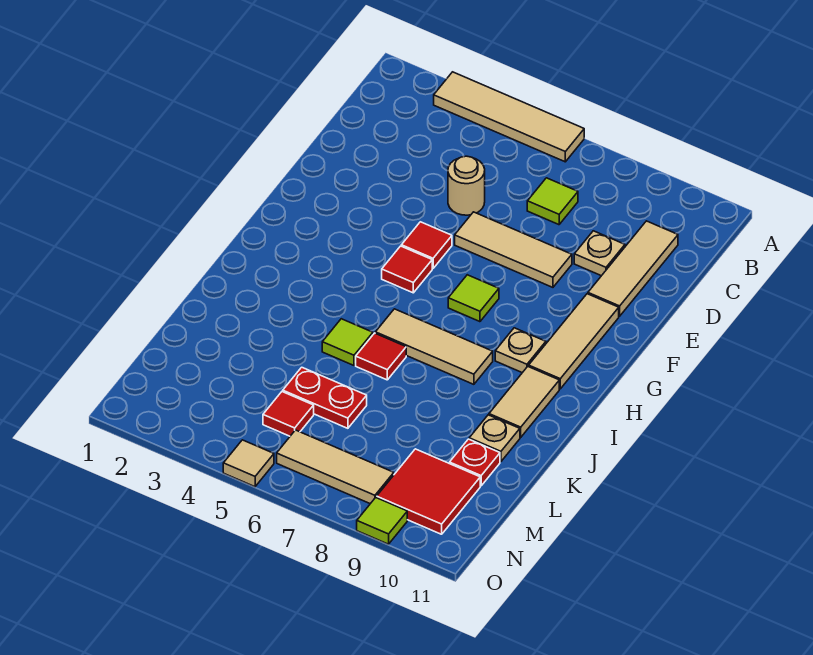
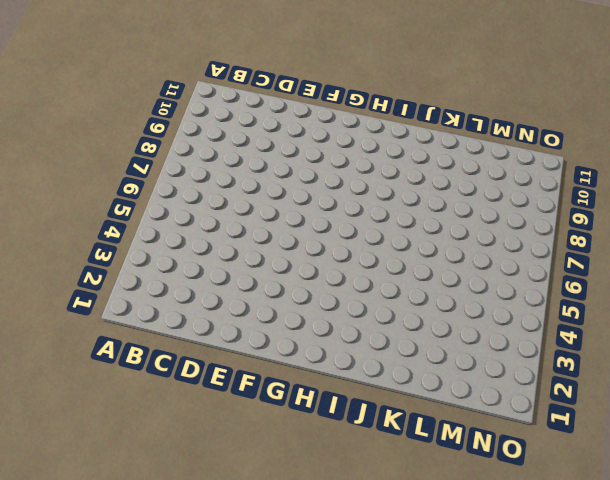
none -> tan tile A3:A6 level 1
none -> lime tile C7 level 1
none -> tan tile C10:E10 level 1

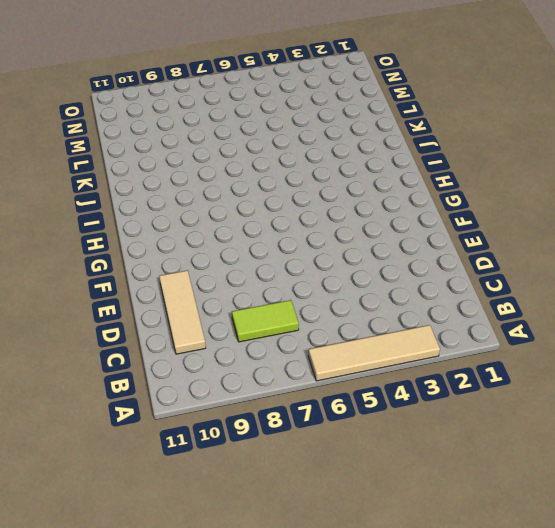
lime tile C7:C8 level 1 -> lime tile C7 level 1
none -> tan round brick D5 level 1
none -> tan plate D9 level 1
none -> tan tile E6:E8 level 1

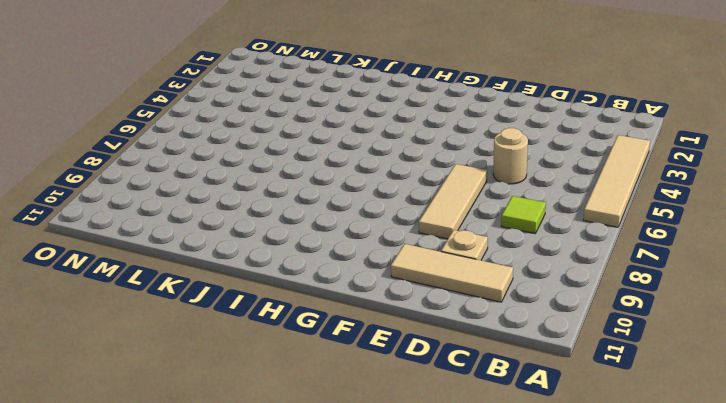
none -> red tile F5 level 1
none -> tan tile F10:H10 level 1
none -> red tile G5 level 1

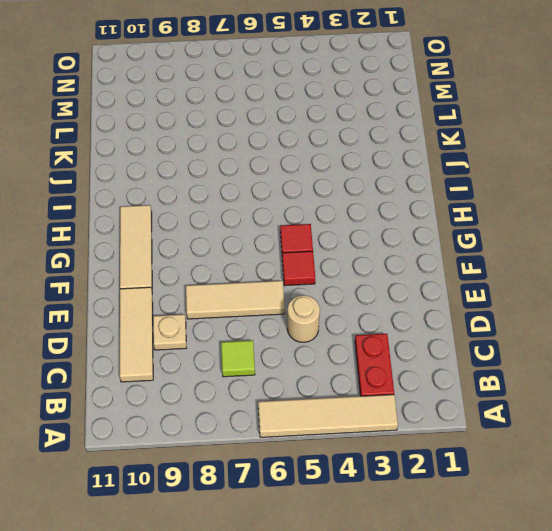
red plate B3:C3 level 1 -> red plate L5:L6 level 1
none -> lime tile G7 level 1
none -> tan plate H9 level 1
none -> tan tile I6:I8 level 1

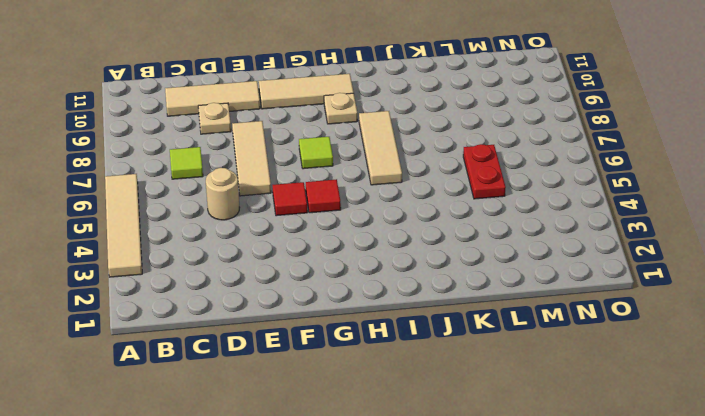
none -> tan tile I10:J10 level 1
none -> lime tile J5 level 1
none -> red tile J6 level 1

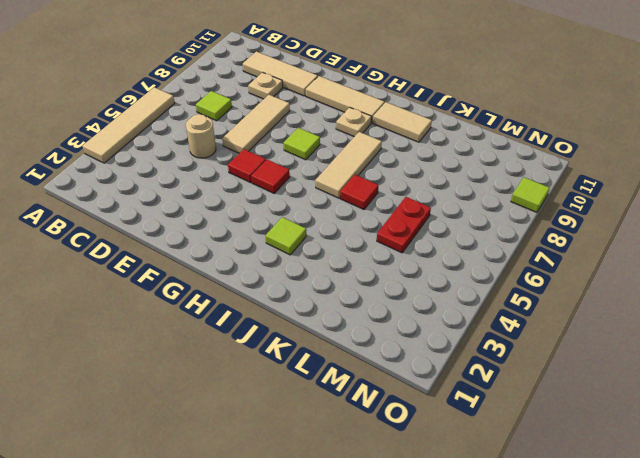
lime tile I3 level 1 -> lime tile J5 level 1
none -> tan plate K10 level 1
none -> red plate L10 level 1
none -> red tile M5 level 1

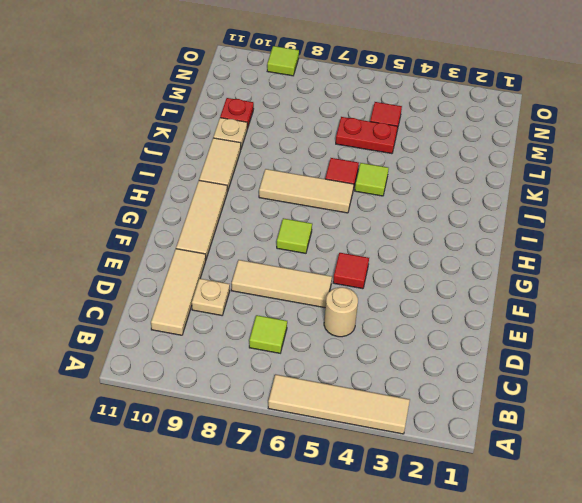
none -> red tile G5 level 1
none -> tan plate H9 level 1
none -> red tile M9:N10 level 1

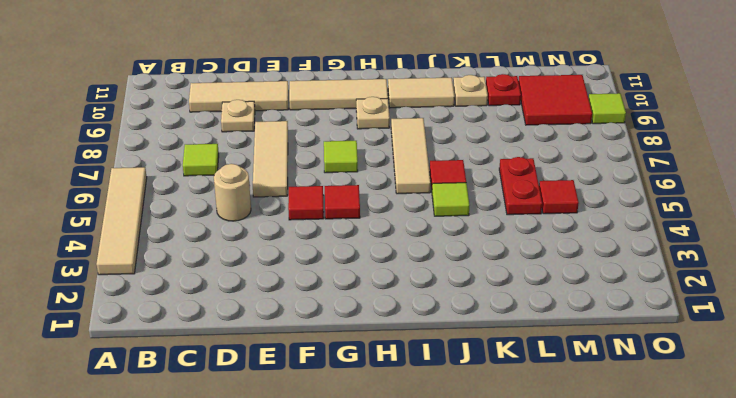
none -> tan tile N6:N8 level 1
none -> tan tile O5 level 1

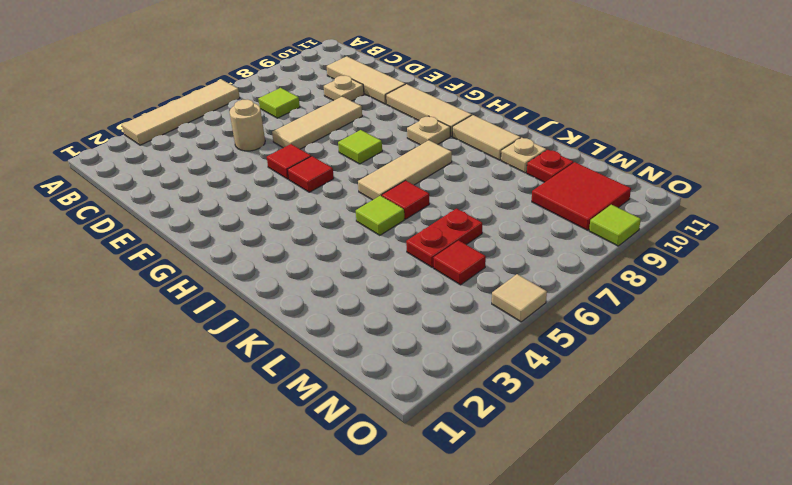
none -> tan tile N6:N8 level 1

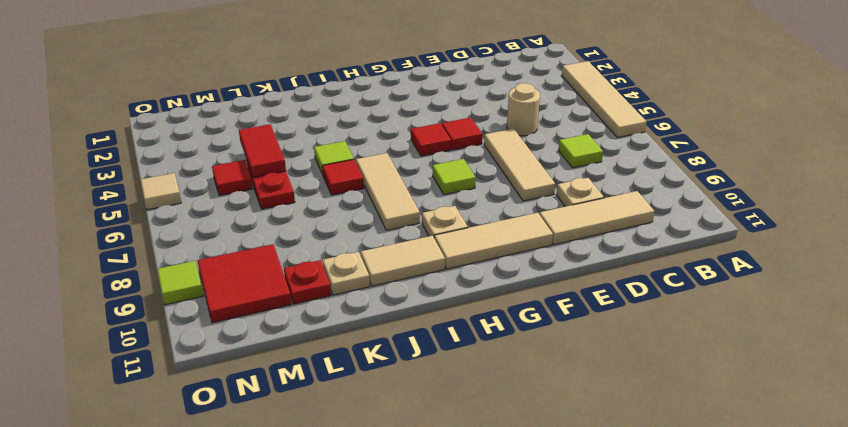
red tile L4:L5 level 2 -> none
none -> tan tile N6:N8 level 1

